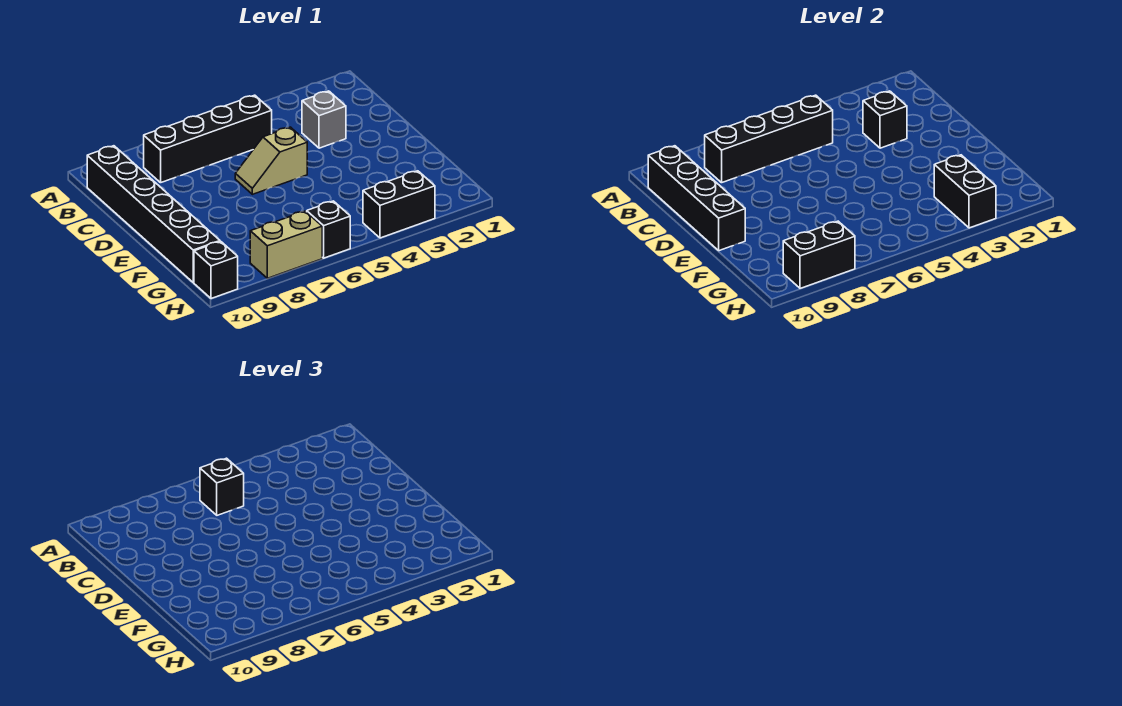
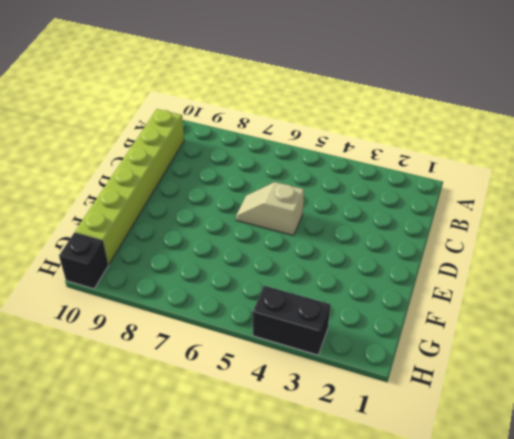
lime brick B10:G10 level 1 -> black brick B10:G10 level 1
none -> black brick B5:B8 level 1
none -> grey brick C3 level 1
none -> black brick H6 level 1

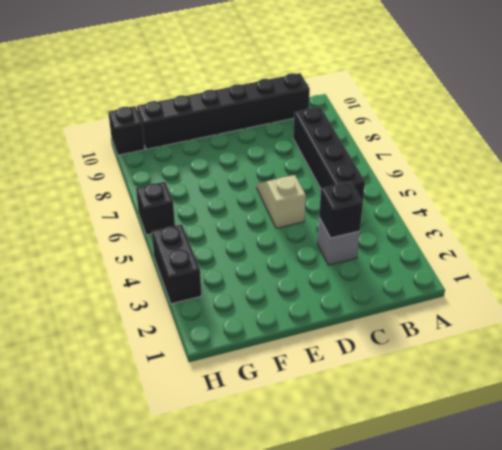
none -> tan brick H7:H8 level 1
none -> black brick B5:B8 level 2
none -> black brick B10:E10 level 2

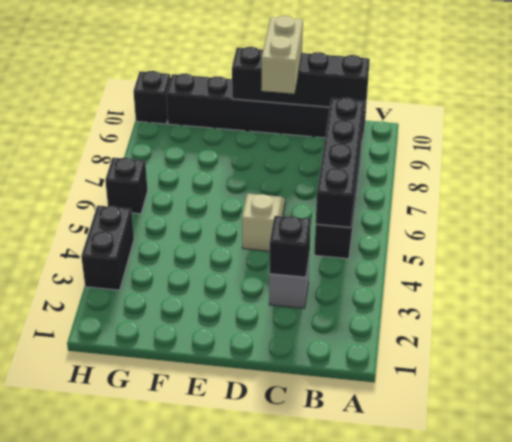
tan brick D9:D10 level 3 -> tan brick H7:H8 level 1
none -> black brick G3:H3 level 2
none -> black brick H8:H9 level 2
none -> black brick B6 level 3

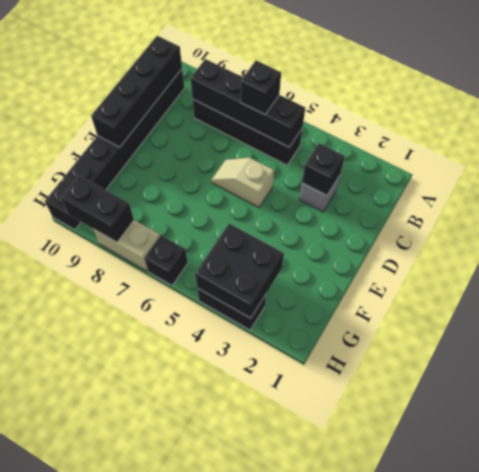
black brick G3:H4 level 2 -> black brick G3:H3 level 2

